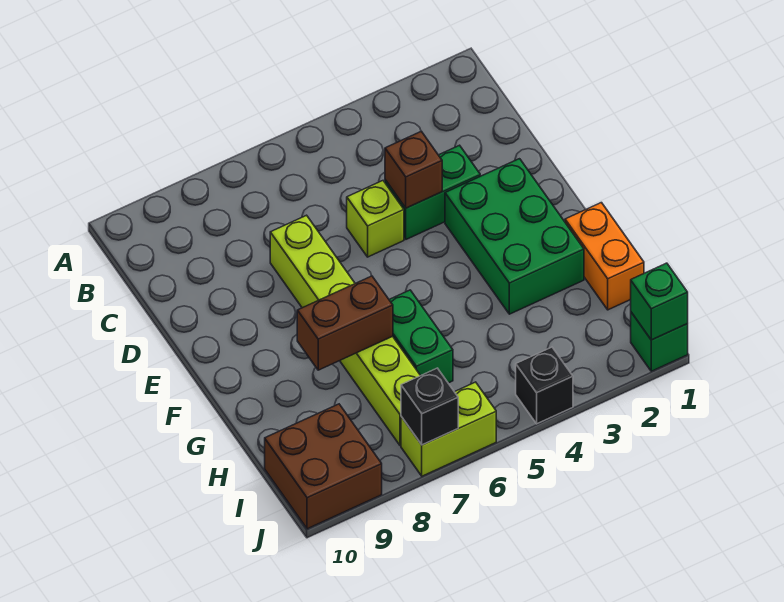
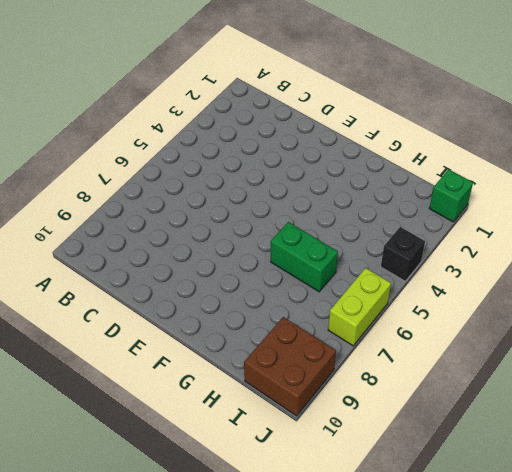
none -> green brick D3:D4 level 1
none -> lime brick D5 level 1
none -> lime brick D7:I7 level 1

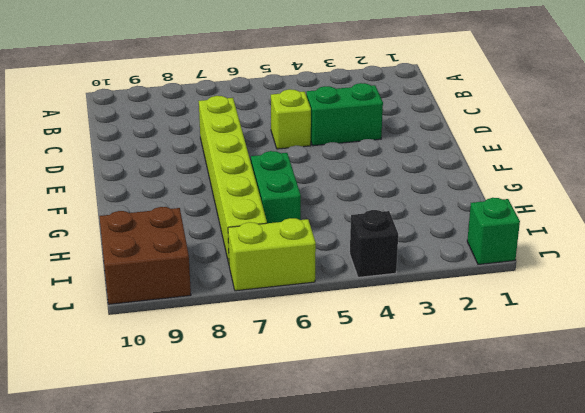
none -> green brick E2:G3 level 1
none -> orange brick G1:H1 level 1
none -> brown brick D4 level 2

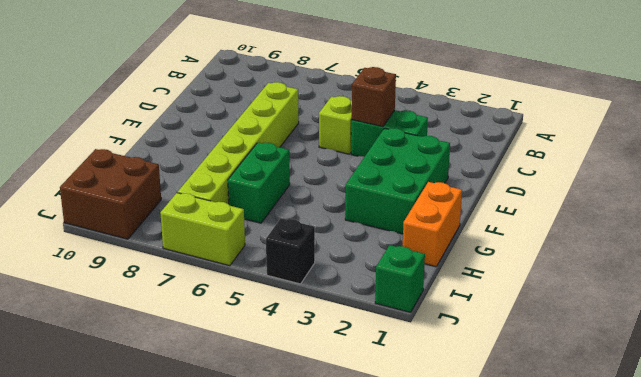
none -> brown brick G7:G8 level 2
none -> green brick J1 level 2
none -> black brick J7 level 2

